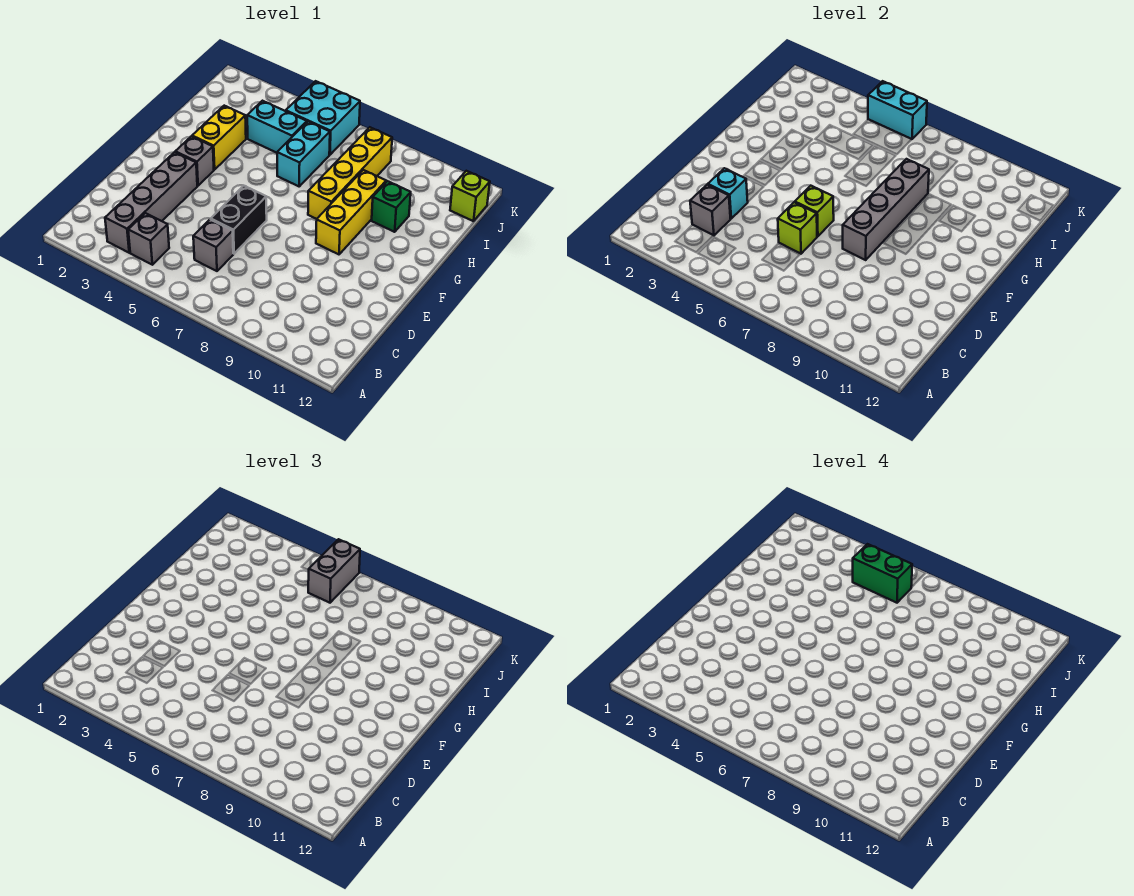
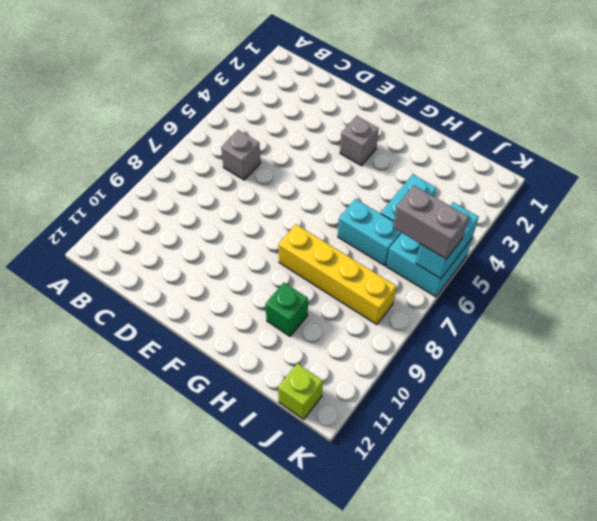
none -> grey brick B3:E3 level 1
none -> grey brick B4 level 1
none -> black brick D6:E6 level 1

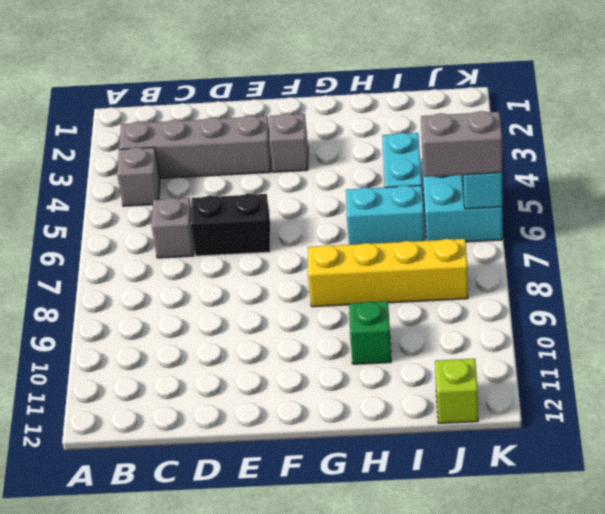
none -> yellow brick F9:H9 level 1
none -> yellow brick G3:H3 level 1
none -> grey brick C3 level 2

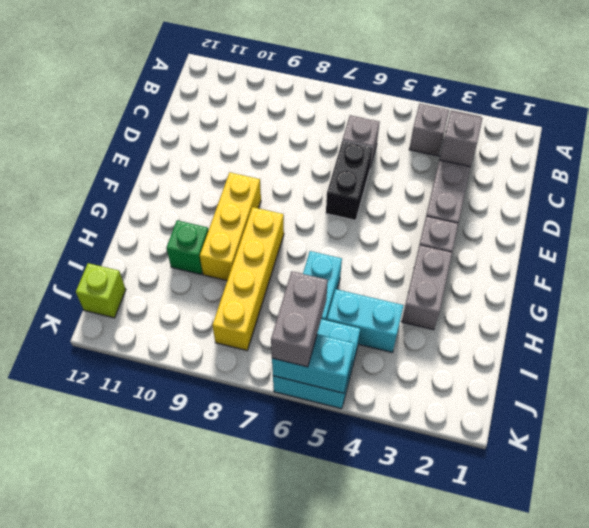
grey brick G3:H3 level 1 -> yellow brick G3:H3 level 1
none -> cyan brick D3 level 2
none -> lime brick D6 level 2
none -> lime brick E6 level 2

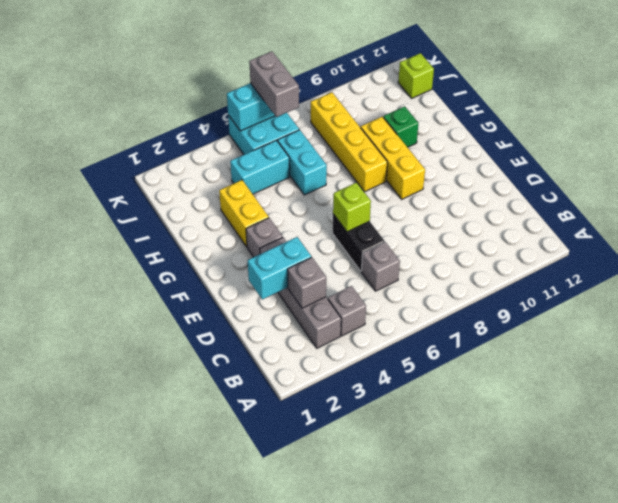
cyan brick D2:D3 level 2 -> cyan brick D3 level 2
none -> lime brick D6 level 2
none -> grey brick E8:H8 level 2
none -> green brick J5:J6 level 4

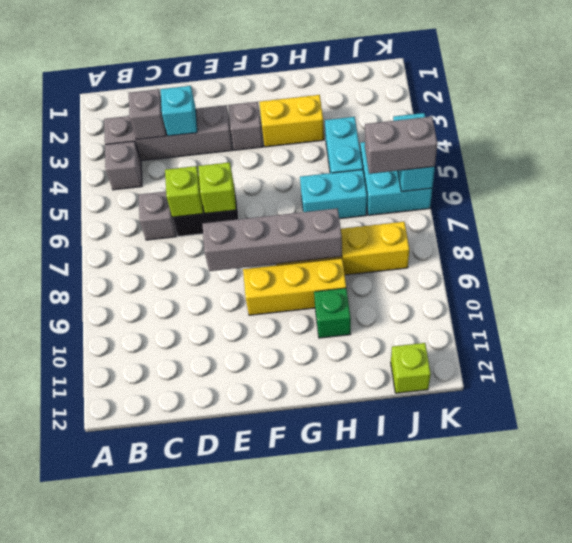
none -> green brick J5:J6 level 4

